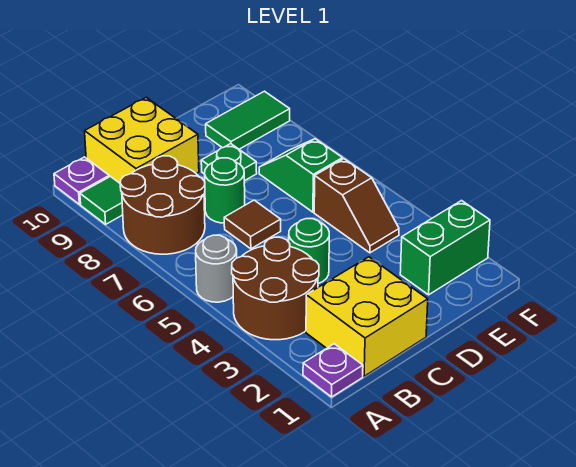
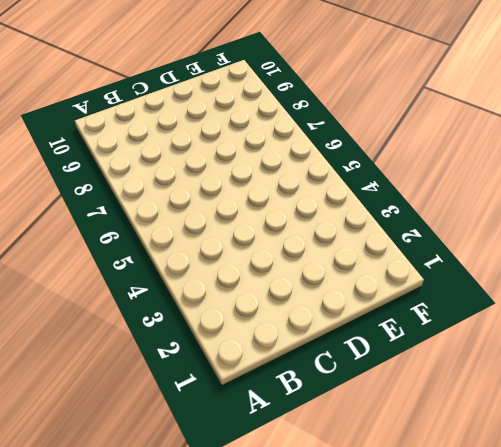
none -> purple plate A1 level 1
none -> brown round brick A3:B4 level 1
none -> grey round brick A5 level 1

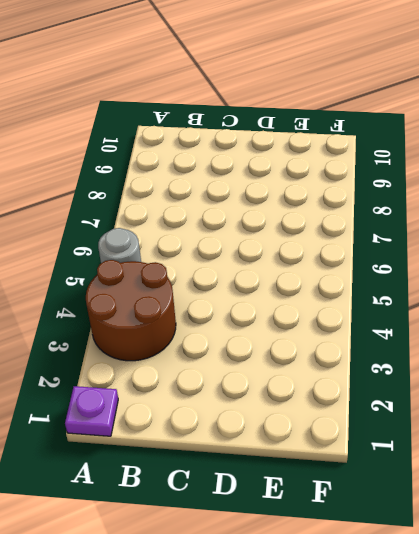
none -> brown round brick A7:B8 level 1
none -> green tile A9 level 1
none -> purple plate A10 level 1

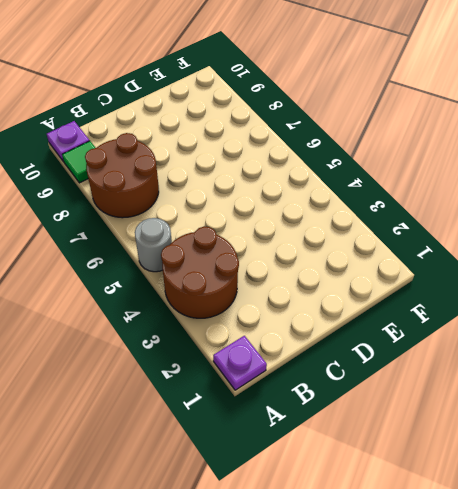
none -> yellow brick B1:C2 level 1
none -> yellow brick B9:C10 level 1
none -> green round brick C4 level 1

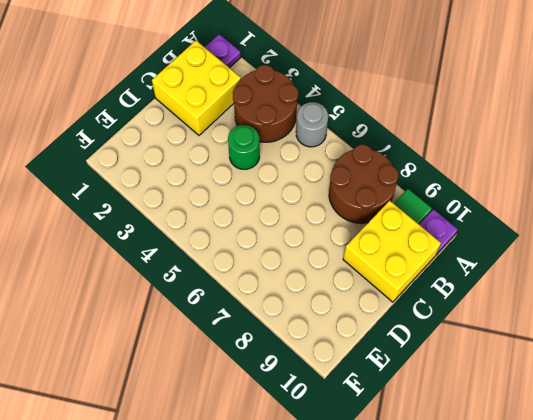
none -> brown tile C6 level 1
none -> green round brick C7 level 1
none -> green plate D8 level 1

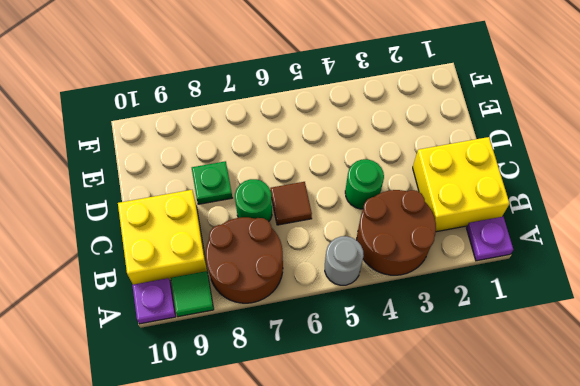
none -> green brick E2:F2 level 1
none -> brown slope E4:E5 level 1 top 5
none -> green slope E6:E7 level 1 top 6

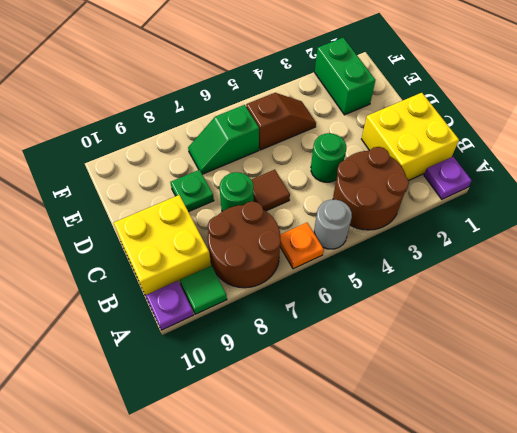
orange plate A6 level 1 -> none
none -> green tile E9:F9 level 1

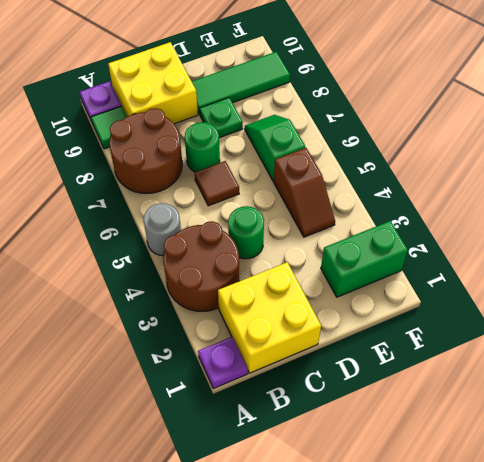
green tile D9:F9 level 1 -> green tile E9:F9 level 1

